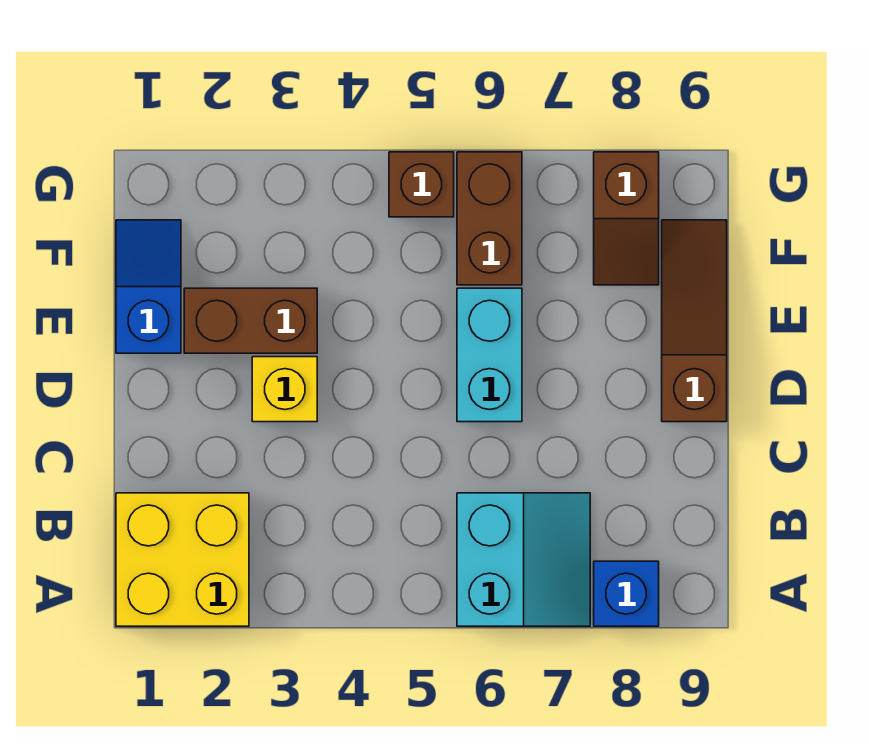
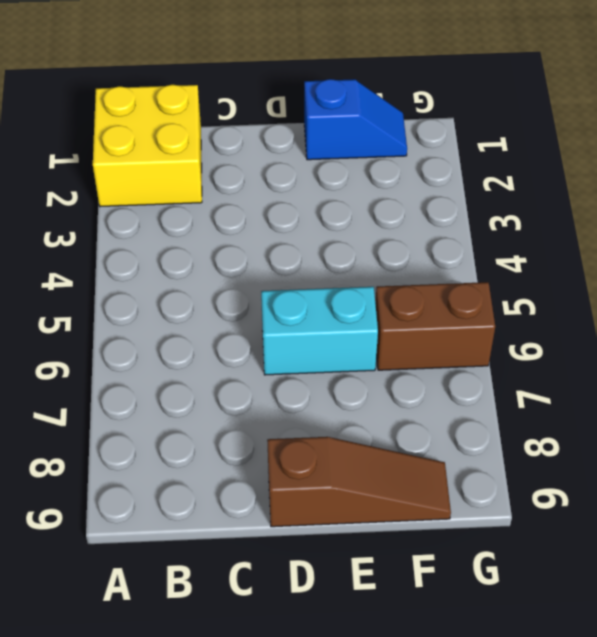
none -> cyan slope A6:B7 level 1 top 6
none -> blue brick A8 level 1

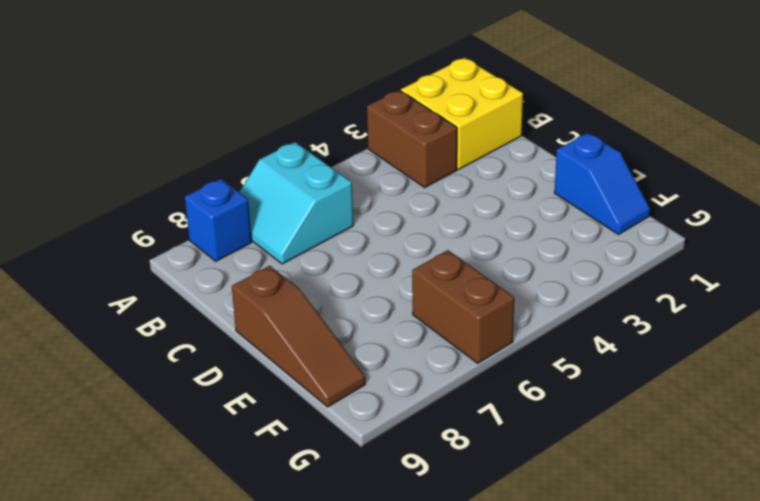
brown brick A3:B3 level 1 -> brown brick E2:E3 level 1
none -> yellow brick D3 level 1
none -> cyan brick D6:E6 level 1

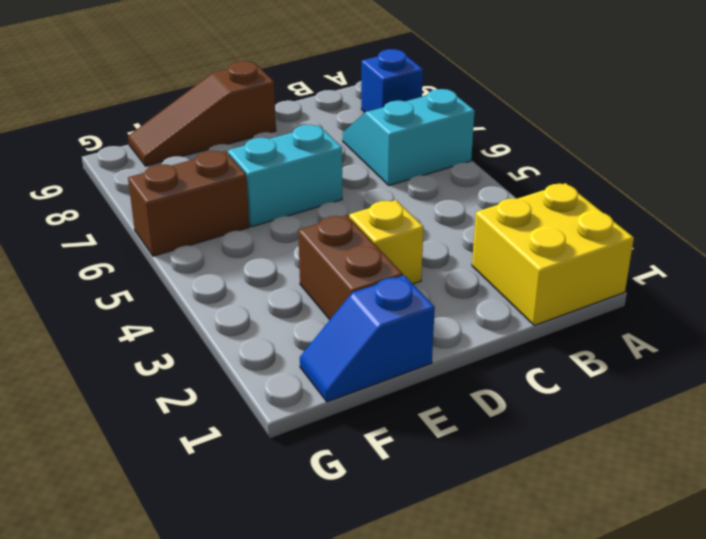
none -> brown slope F8:G8 level 1 top G
none -> brown brick G5 level 1

